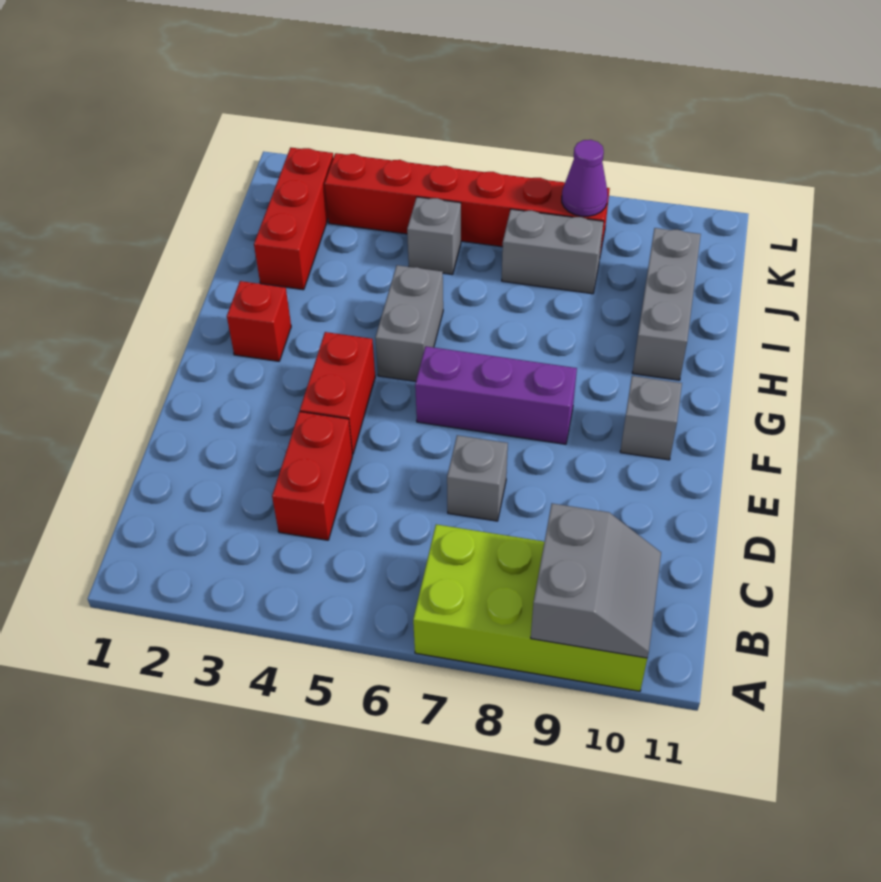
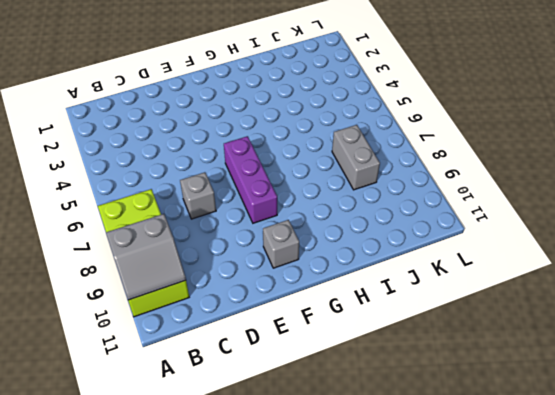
none -> red brick C4:D4 level 1
none -> red brick E4:F4 level 1
none -> red brick G2 level 1

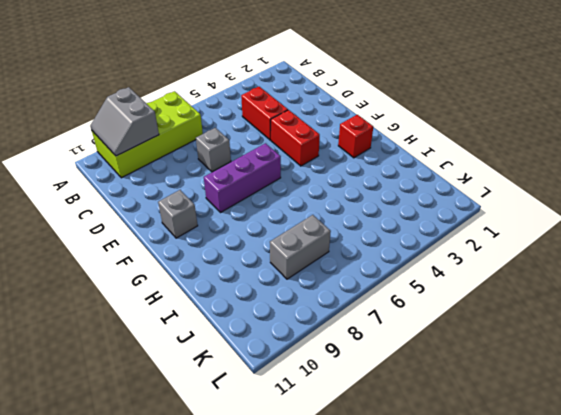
none -> grey brick G5:H5 level 1
none -> grey brick H10:J10 level 1
none -> red brick I2:K2 level 1

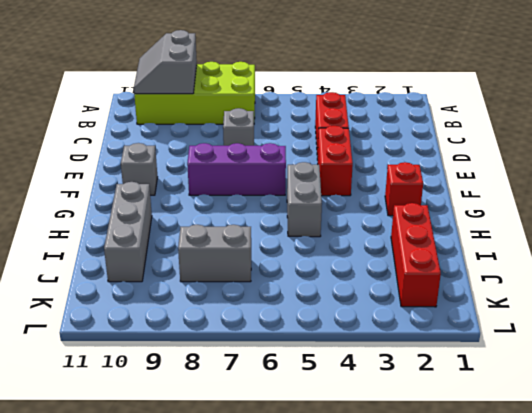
none -> grey brick J5 level 1
none -> red brick K3:K8 level 1
none -> purple cone K8 level 2

